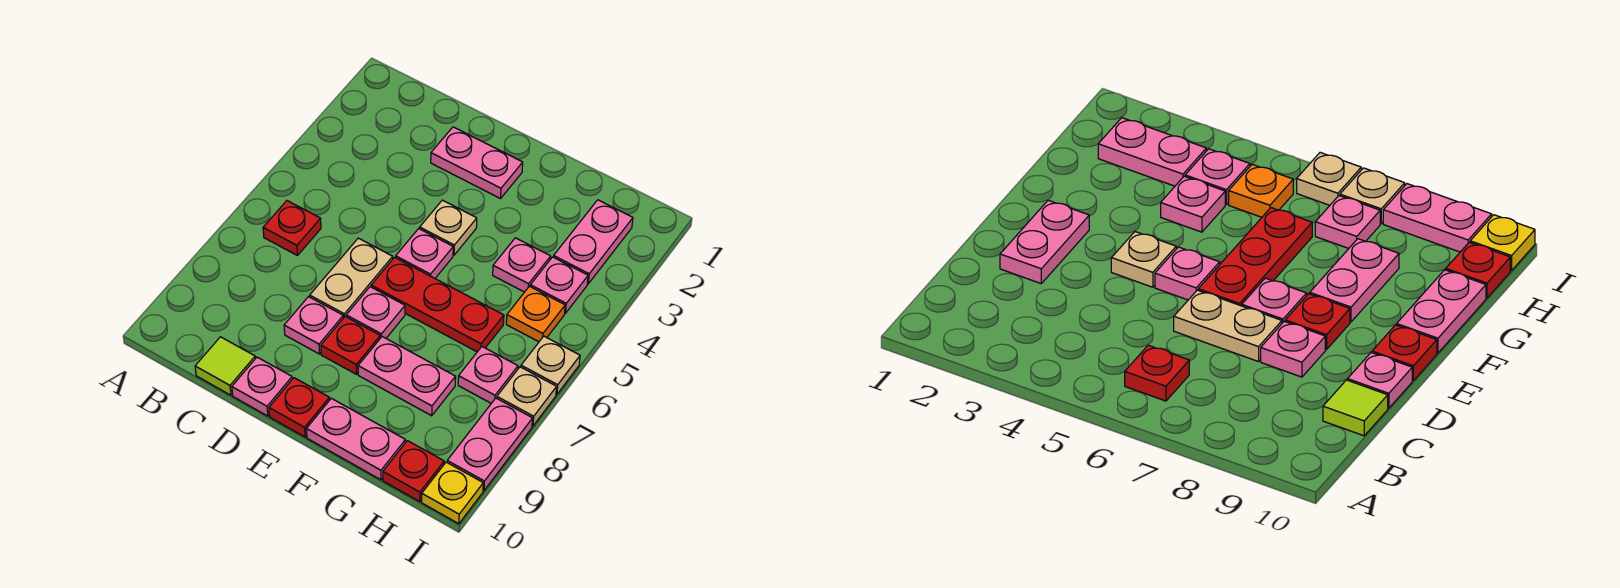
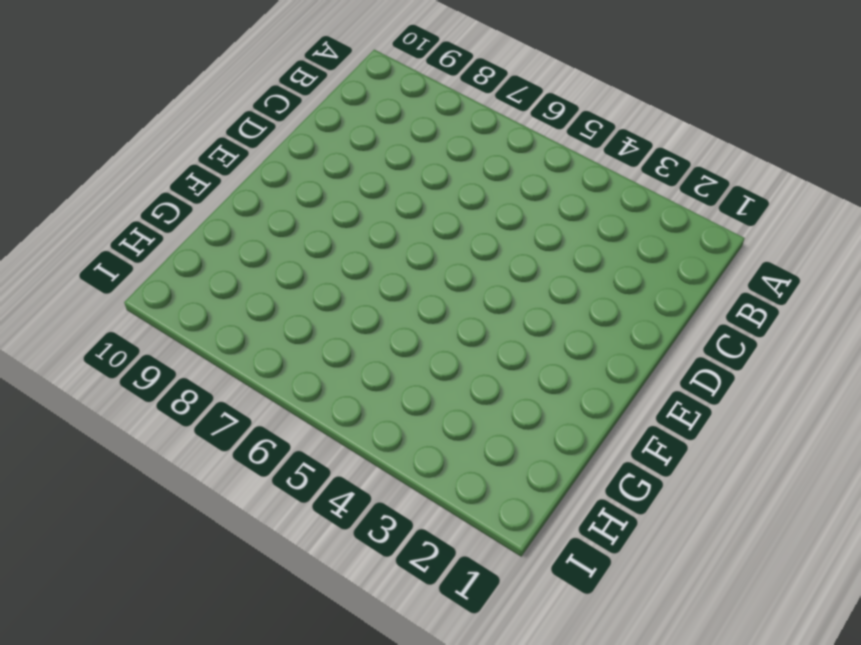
none -> red plate B6 level 1
none -> lime tile C10 level 1
none -> pink plate D2:E2 level 1

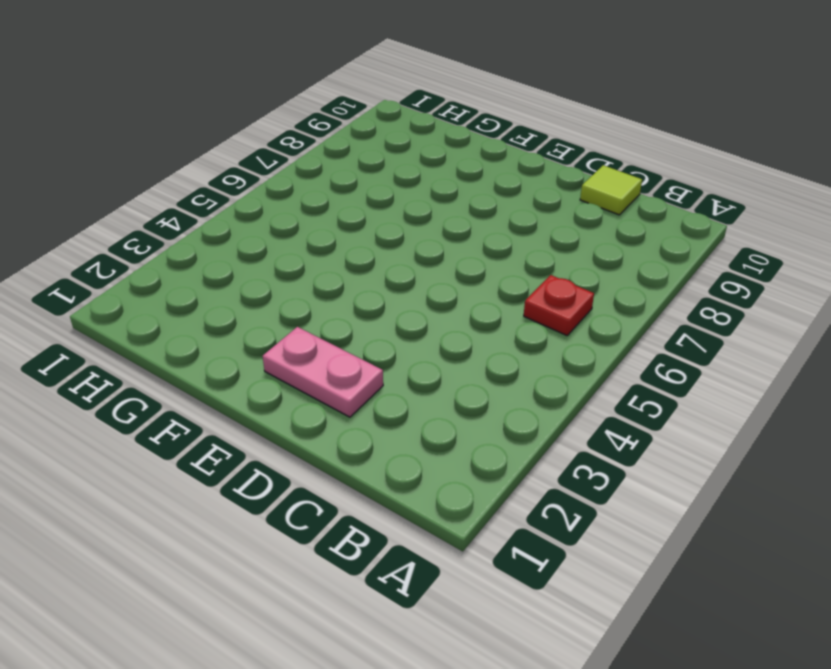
none -> tan plate D6:D7 level 1
none -> pink plate D8 level 1
none -> pink plate D10 level 1

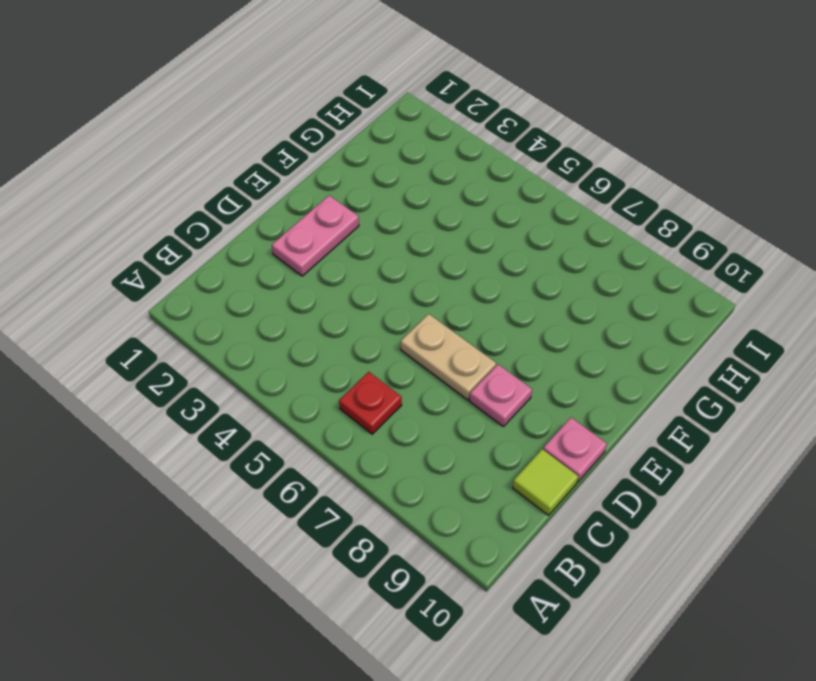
none -> tan plate E4 level 1
none -> pink plate E5 level 1
none -> red plate E6:G6 level 1

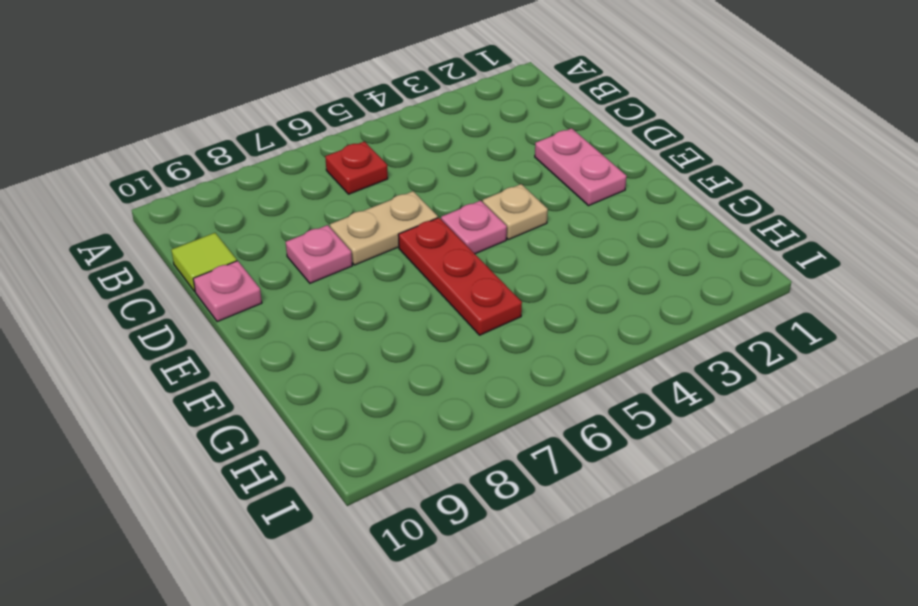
none -> pink plate E7 level 1
none -> red plate E8 level 1
none -> red plate E10 level 1

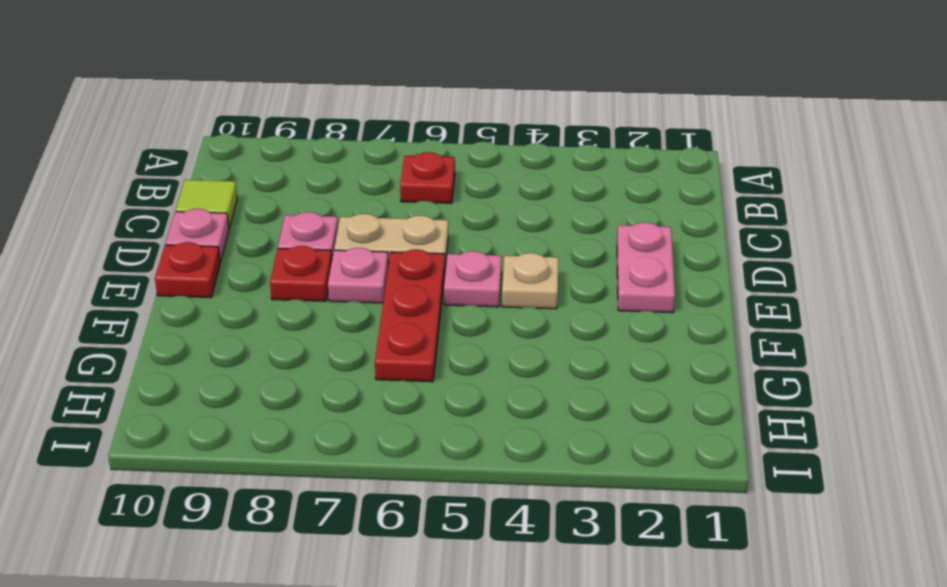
none -> pink plate F8:G8 level 1
none -> pink plate F10:G10 level 1
none -> pink plate G4 level 1

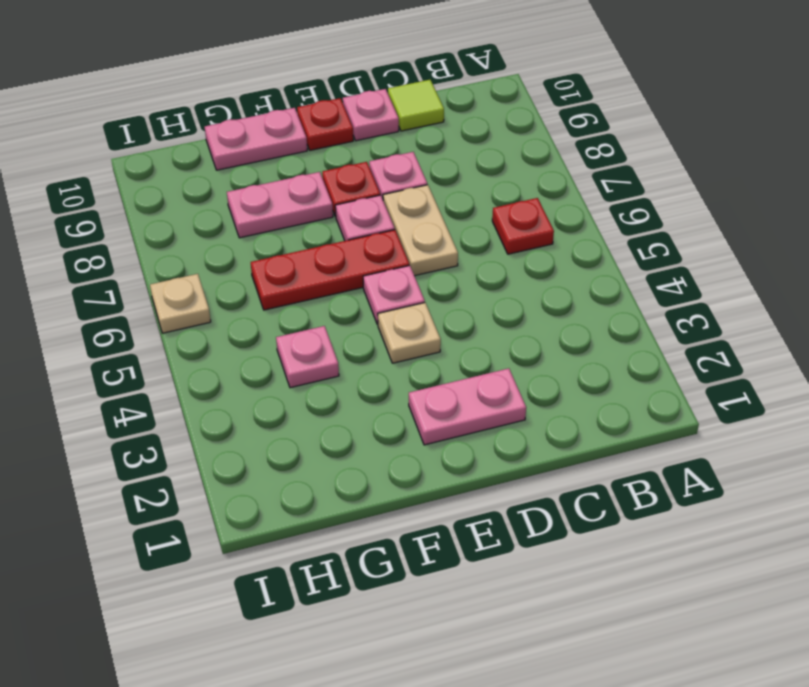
none -> pink plate H2:H3 level 1
none -> pink plate H4 level 1
none -> orange plate H5 level 1

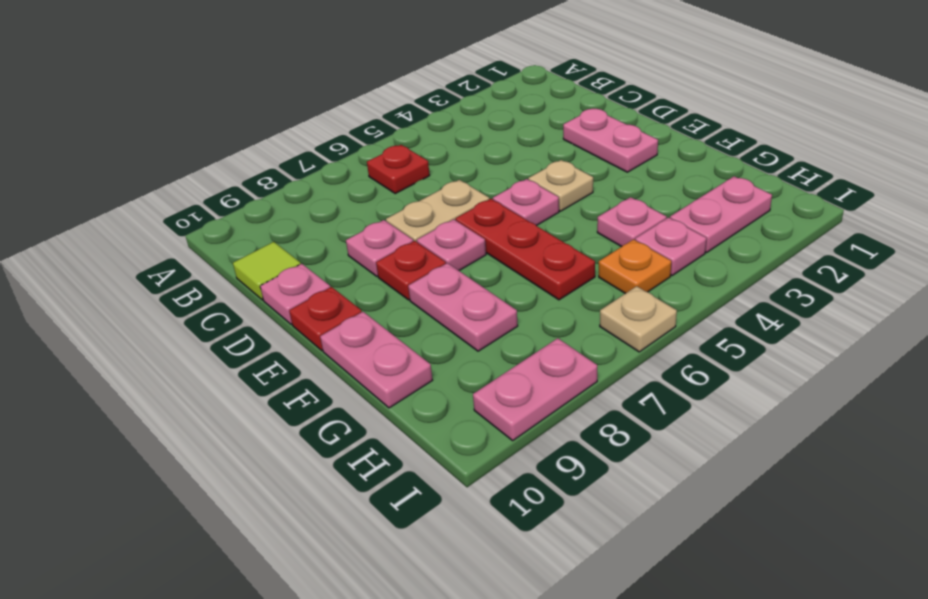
none -> pink plate H7 level 1
none -> red plate H10 level 1
none -> tan plate I7 level 1

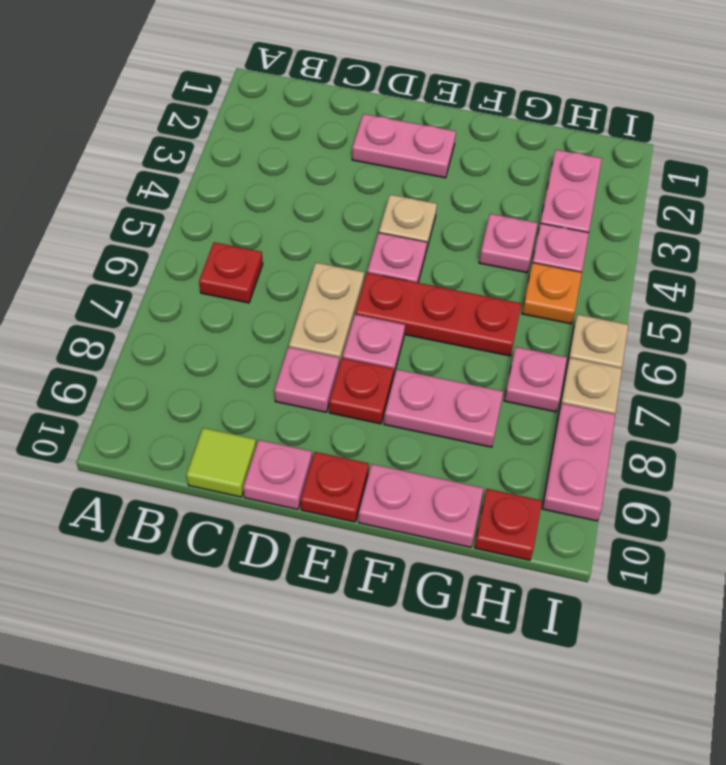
none -> yellow plate I10 level 1

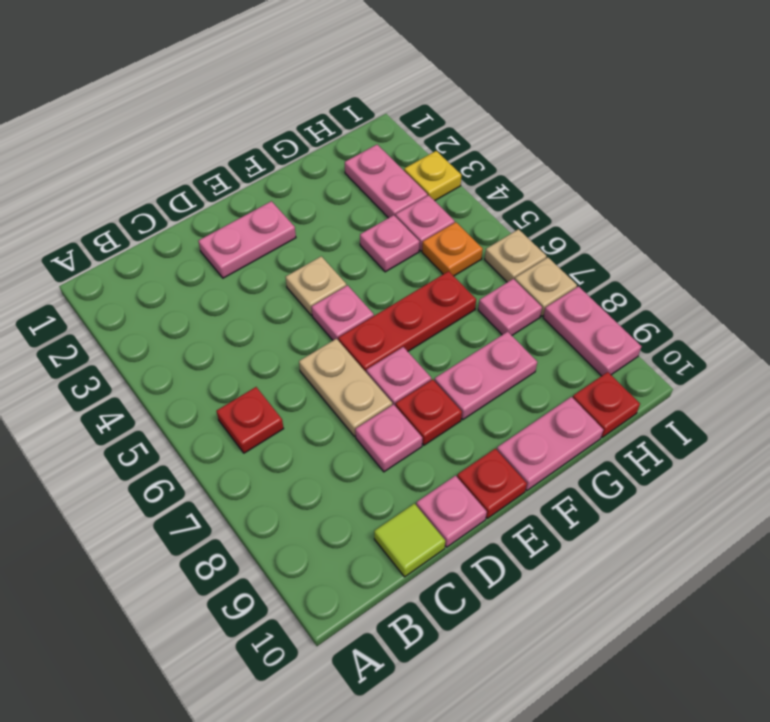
yellow plate I3 level 1 -> yellow plate I10 level 1

